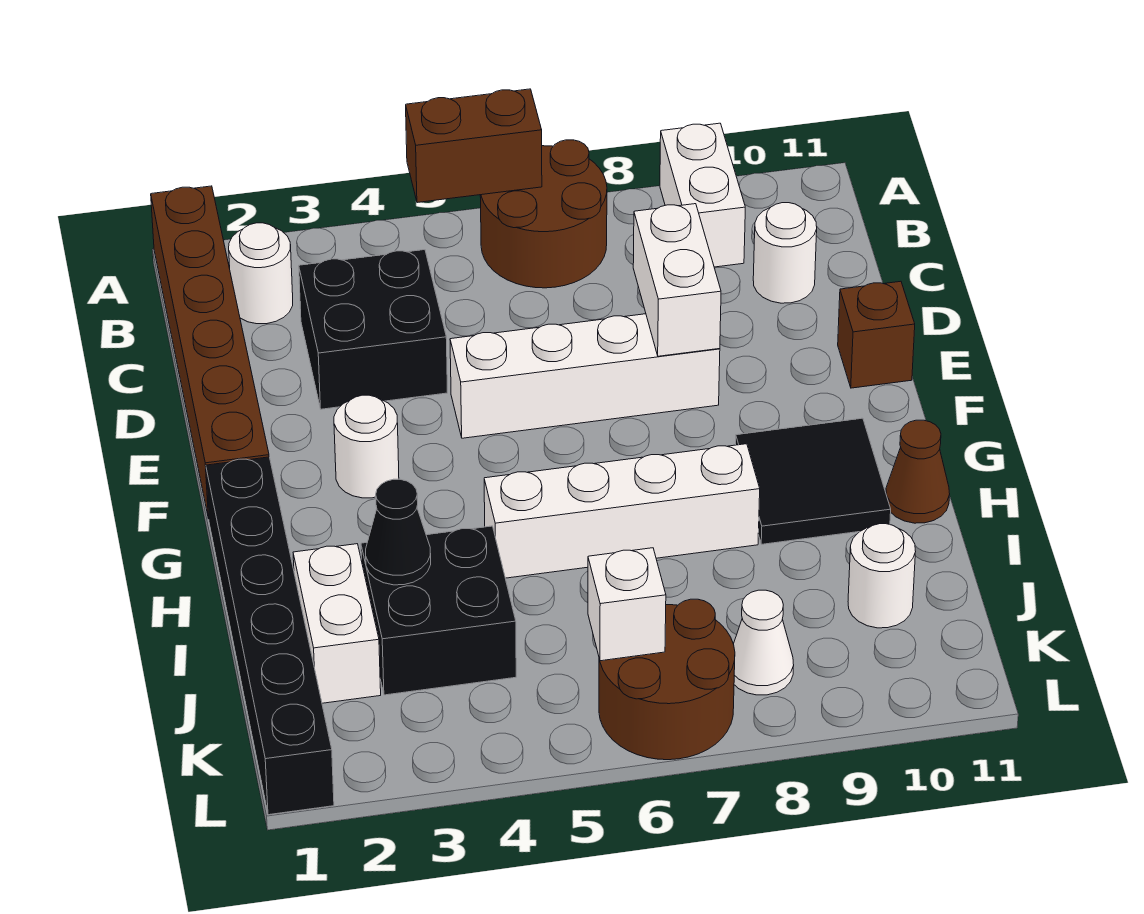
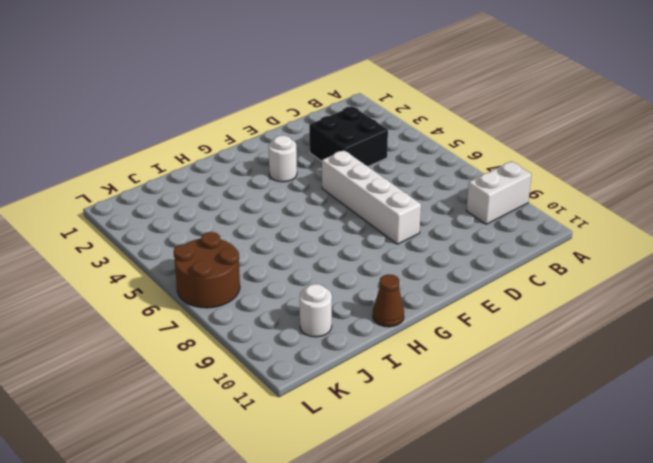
none -> brown brick A1:F1 level 1
none -> brown round brick A6:B7 level 1
none -> white round brick B2 level 1

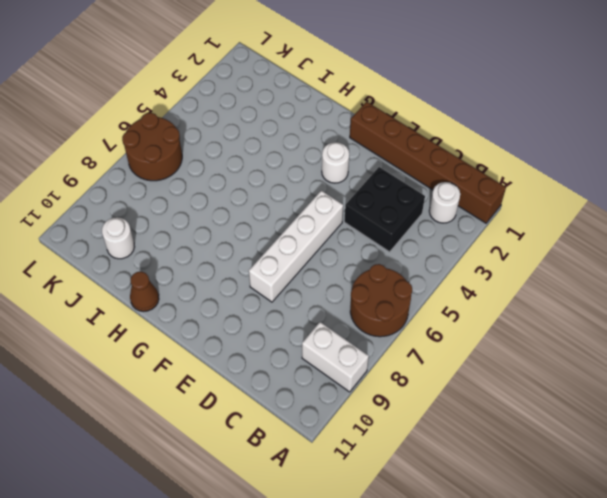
none -> white round brick C10 level 1
none -> brown brick E11 level 1
none -> black brick G1:L1 level 1

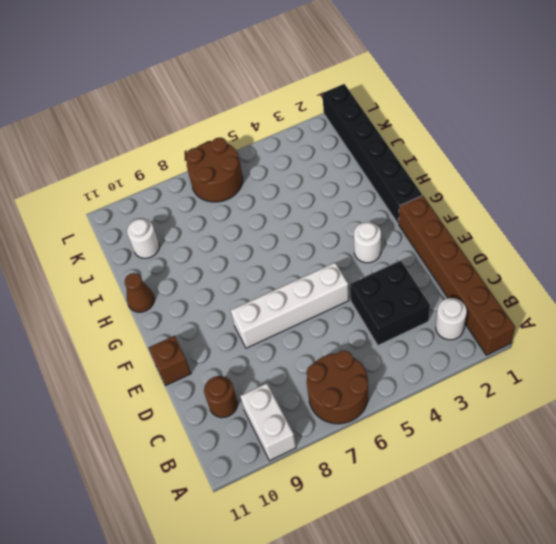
brown round brick C10 level 1 -> white round brick C10 level 1
none -> black tile G9:H10 level 1
none -> white brick H5:H8 level 1
none -> white brick I2:J2 level 1

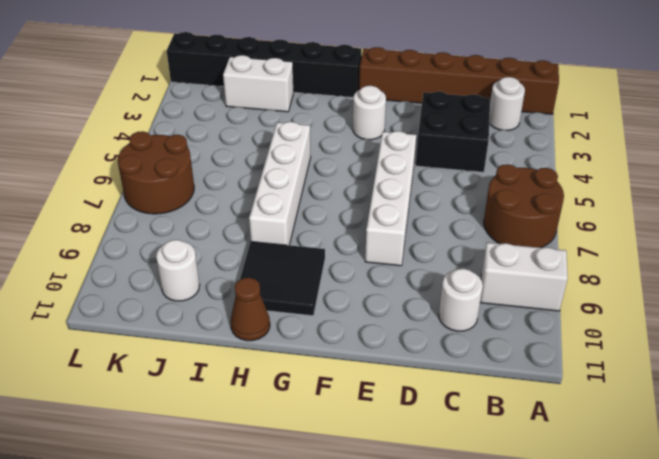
none -> brown brick E11 level 1
none -> black brick I3:J4 level 1
none -> white cone K8 level 1

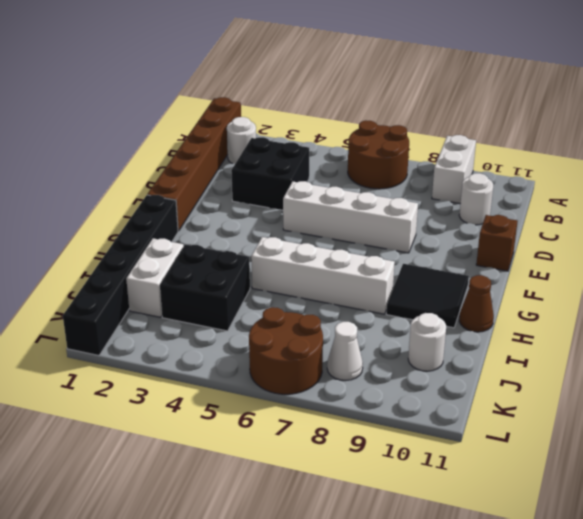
none -> white round brick F3 level 1
none -> brown brick A5:A6 level 2
none -> white brick D8:E8 level 2

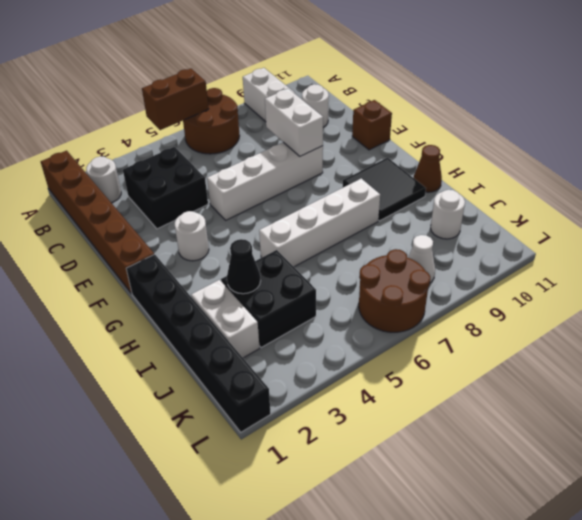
none -> white brick K6 level 2

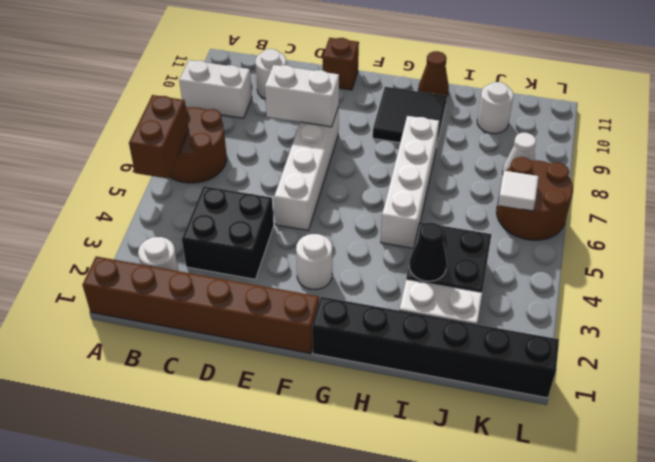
white tile K6 level 2 -> white brick K6 level 2

